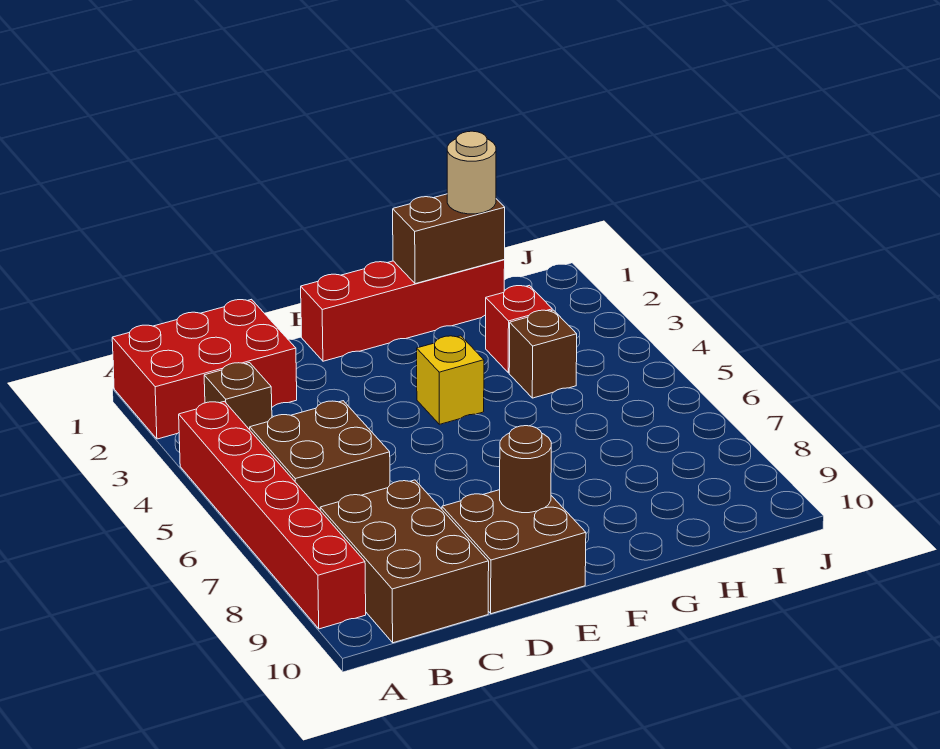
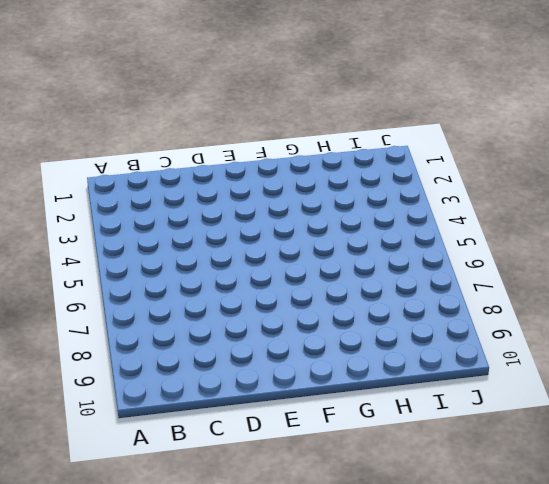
none -> red brick A1:C2 level 1
none -> red brick A4:A9 level 1
none -> brown brick B3 level 1

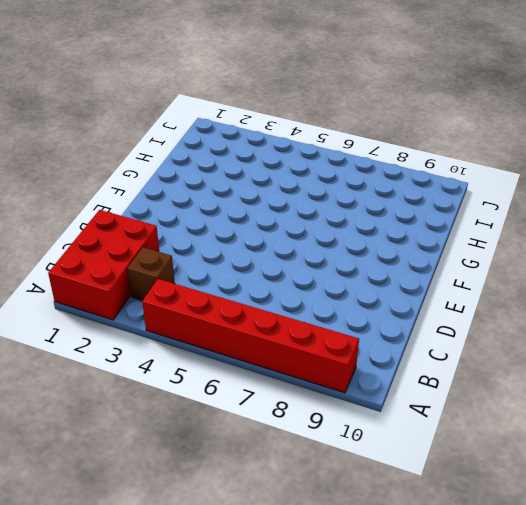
none -> brown brick B5:C6 level 1
none -> brown brick B8:C10 level 1
none -> brown brick D9:E10 level 1

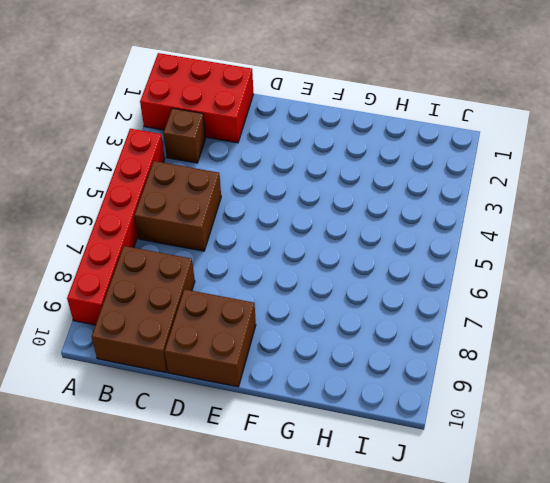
none -> red brick E1:H1 level 1
none -> yellow brick F4 level 1
none -> red brick H3 level 1

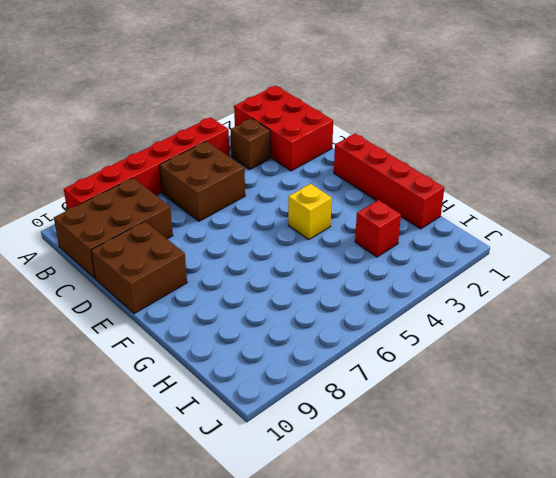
none -> brown brick H4 level 1
none -> brown round brick E9 level 2
none -> brown brick G1:H1 level 2

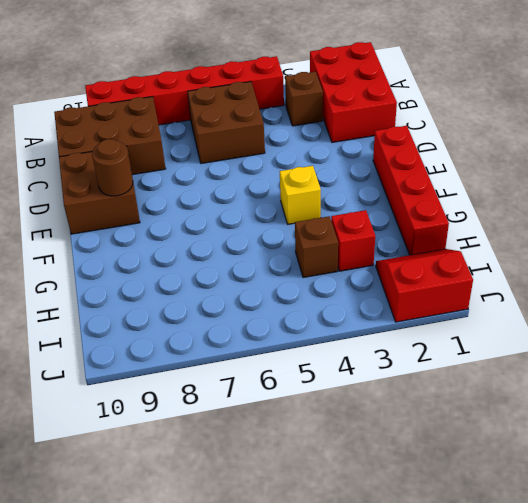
red slope I1:J2 level 1 top J -> none
none -> brown brick G1:H1 level 2
none -> tan round brick H1 level 3

